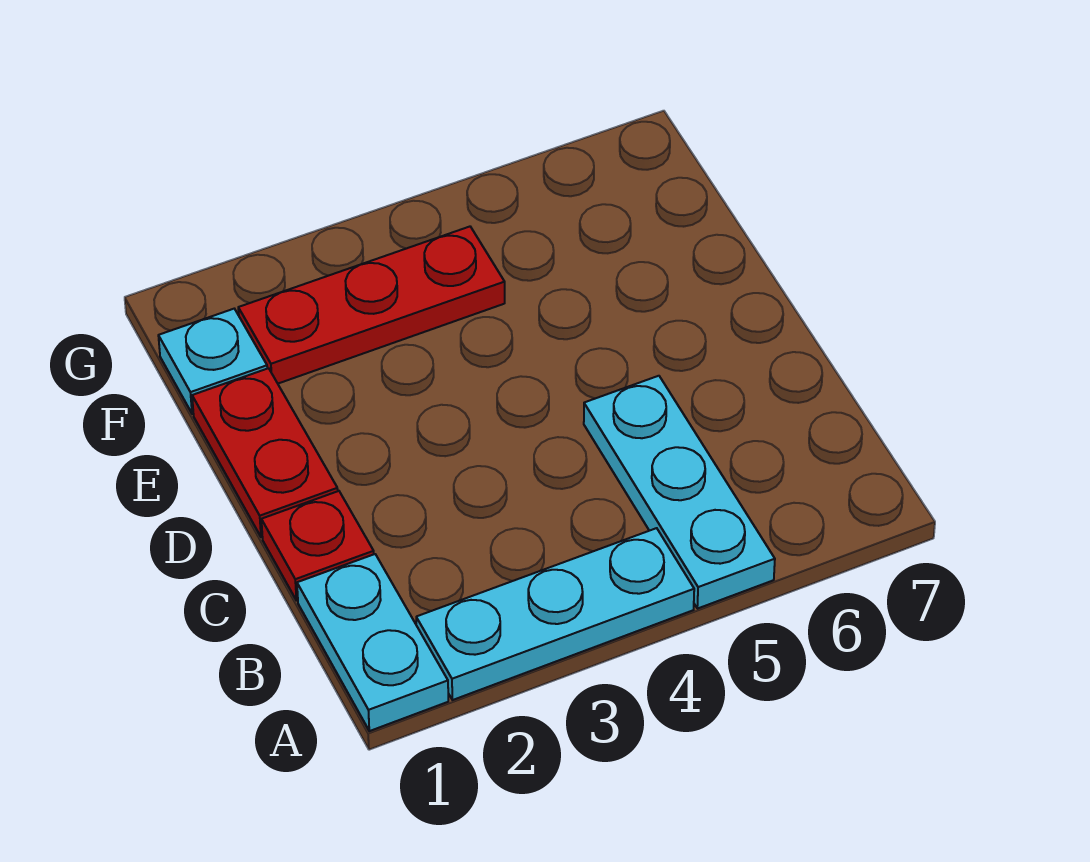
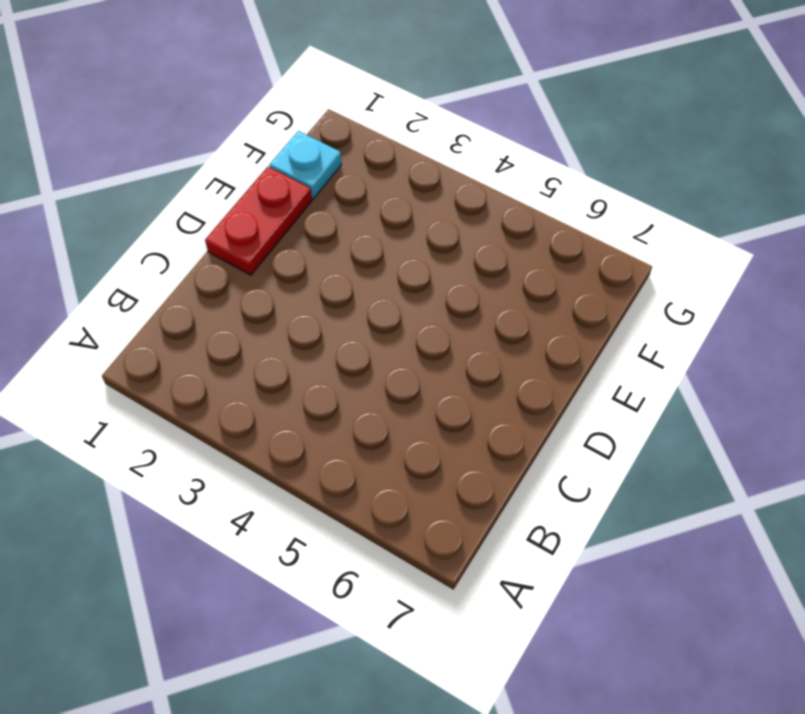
none -> cyan plate A1:B1 level 1
none -> cyan plate A2:A4 level 1

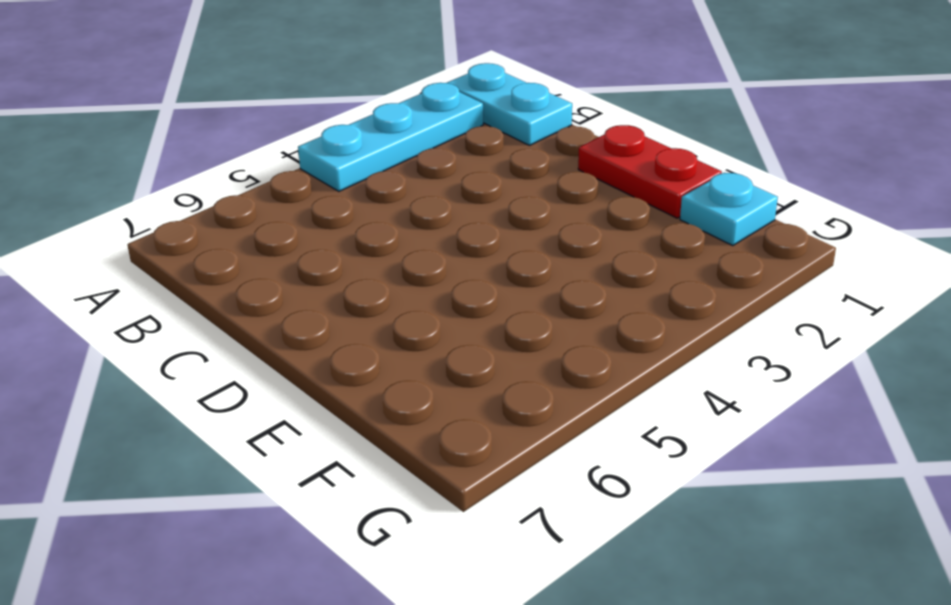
none -> cyan plate A5:C5 level 1
none -> red plate C1 level 1

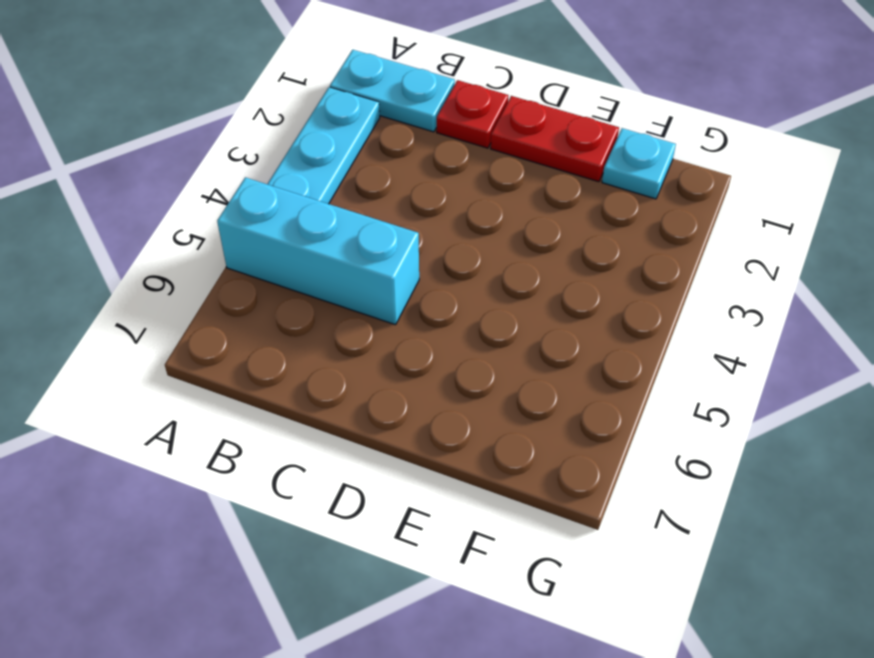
cyan brick A5:C5 level 1 -> cyan plate A5:C5 level 1
none -> red plate F2:F4 level 1

